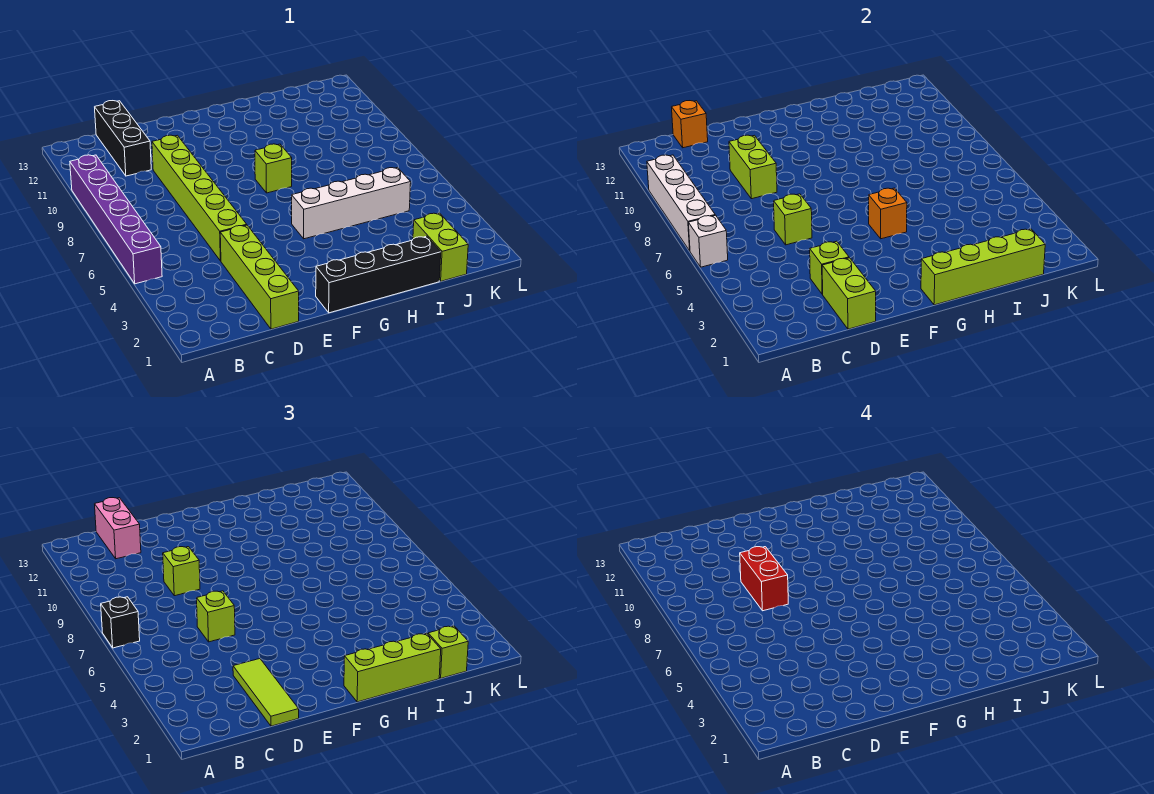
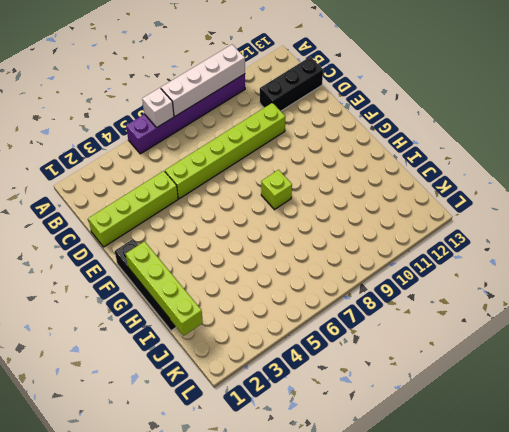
none -> white brick G5:J5 level 1
none -> lime brick J1:J2 level 1
none -> orange brick C13 level 2

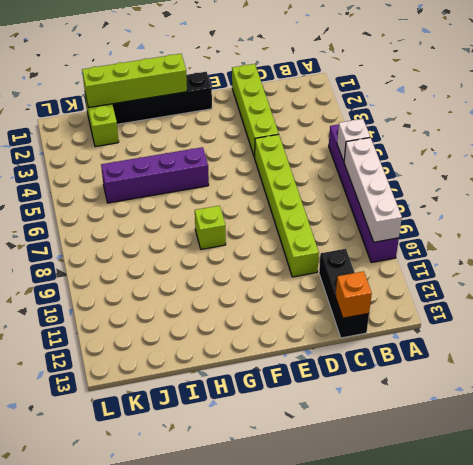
purple brick G5:J5 level 1 -> white brick G5:J5 level 1
none -> lime brick D1:D2 level 2
none -> lime brick D3 level 2
none -> lime brick D6 level 2

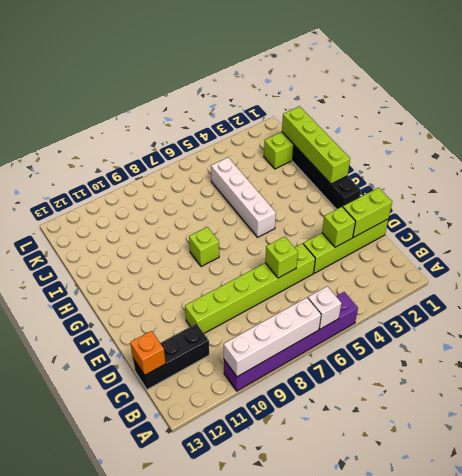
none -> lime brick D9:D10 level 2
none -> orange brick G5 level 2
none -> black brick A7 level 3

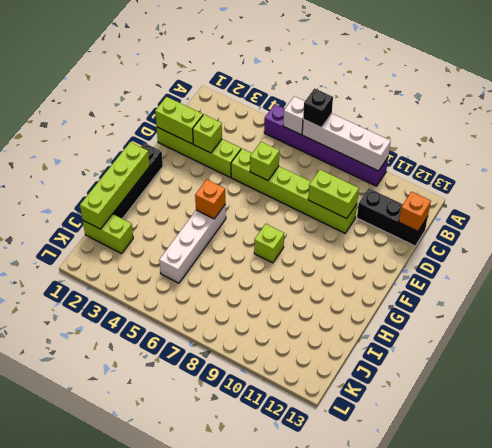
none -> pink brick C12:C13 level 3
none -> lime tile D1:D3 level 3
none -> lime brick D6 level 3

